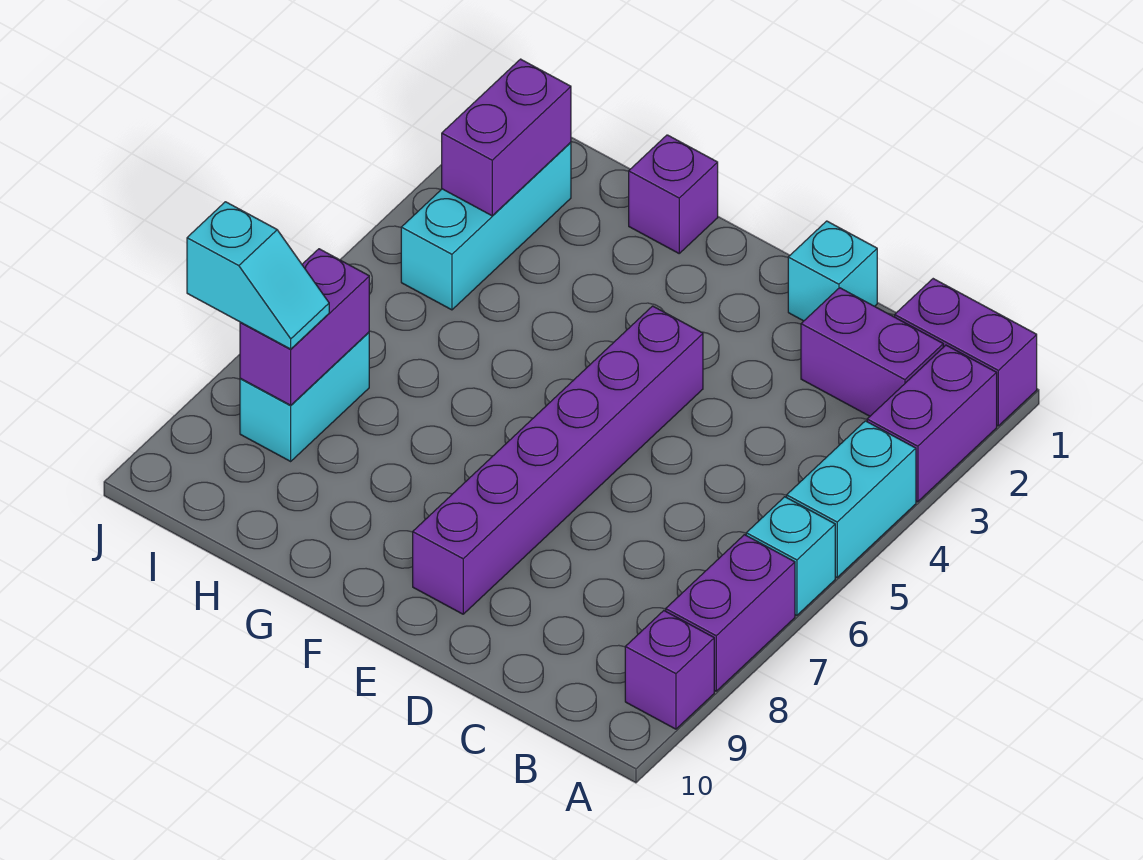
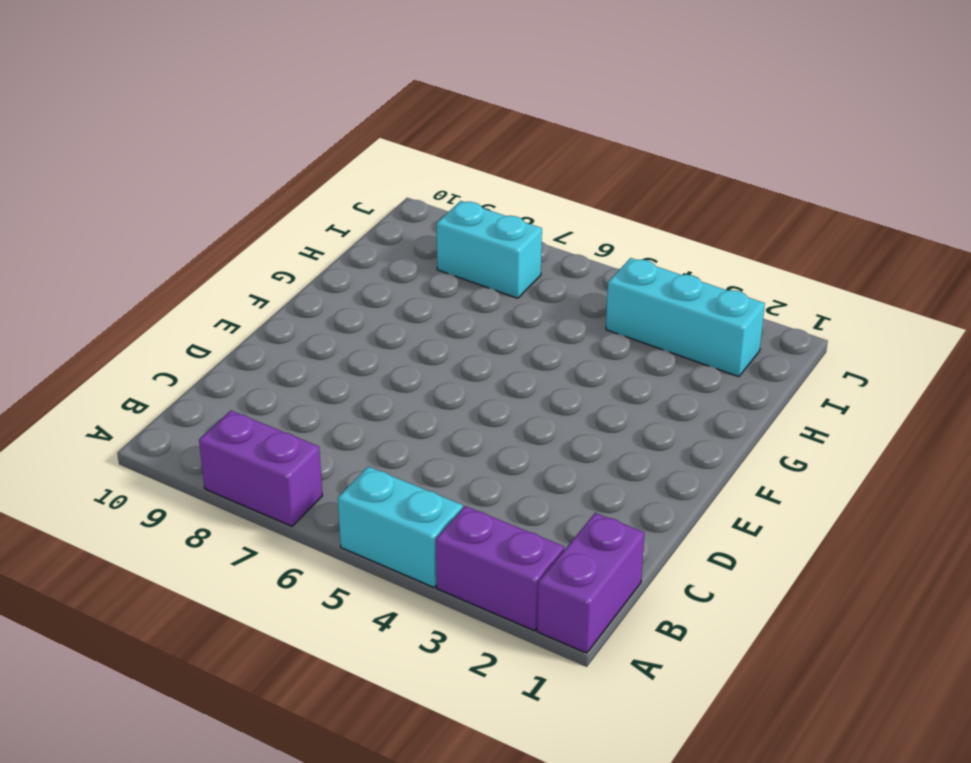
none -> cyan brick A6 level 1
none -> purple brick A9 level 1
none -> purple brick B2:C2 level 1

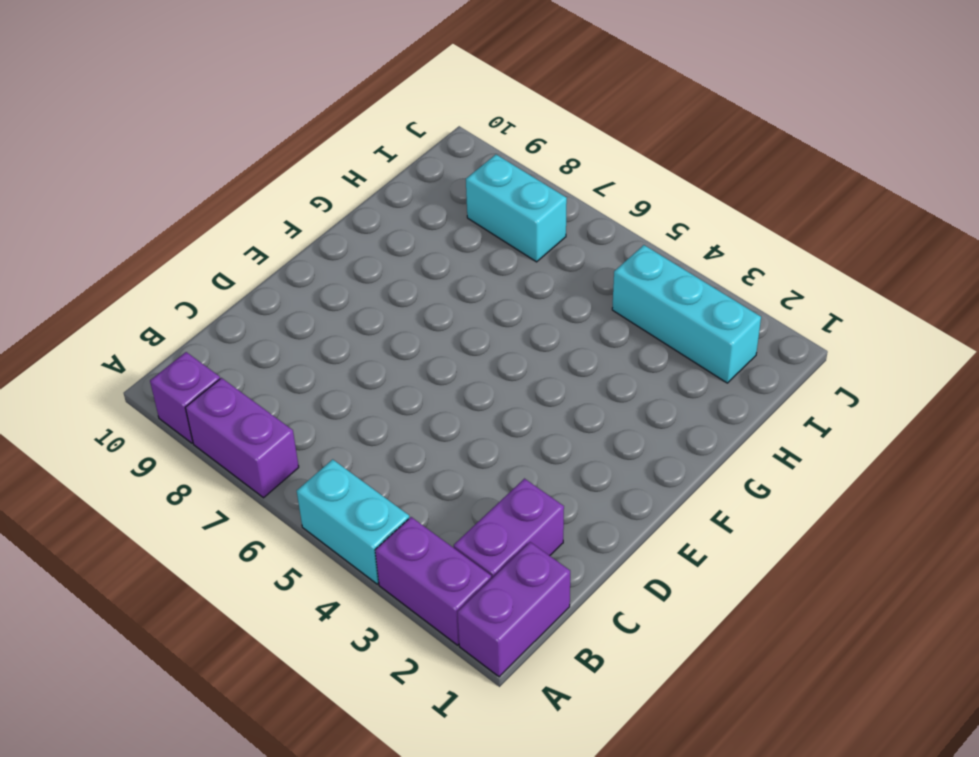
none -> cyan brick A6 level 1
none -> cyan brick D1 level 1
none -> purple brick E4:E9 level 1

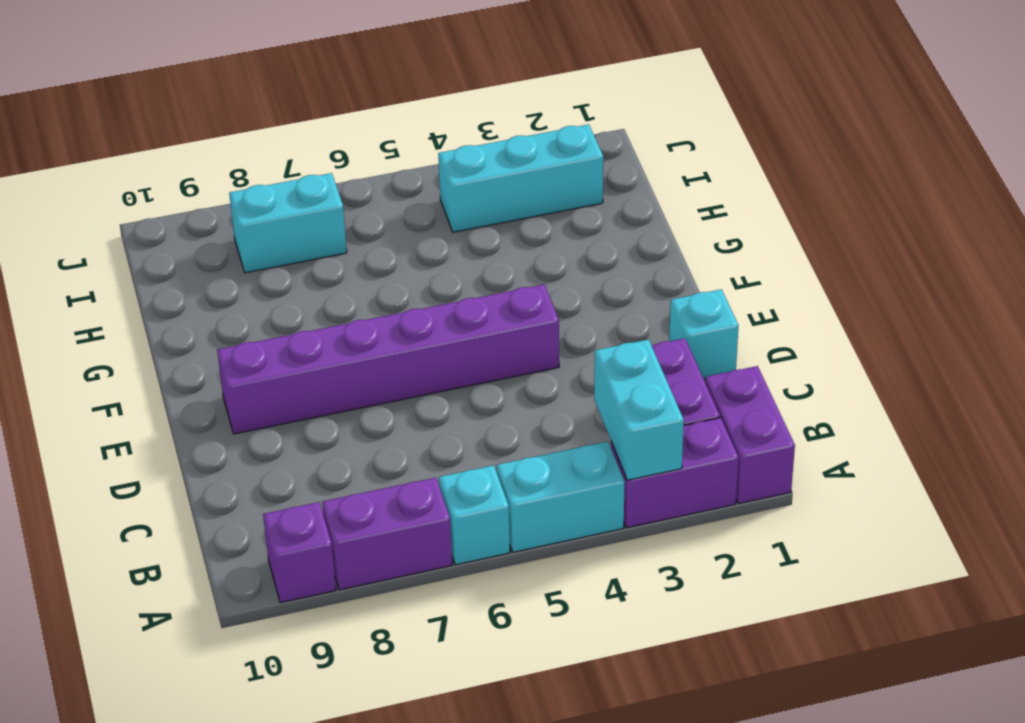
cyan brick A3:B3 level 2 -> none
none -> purple brick G1 level 1
none -> purple brick I2:I3 level 2
none -> purple brick I7:I8 level 2

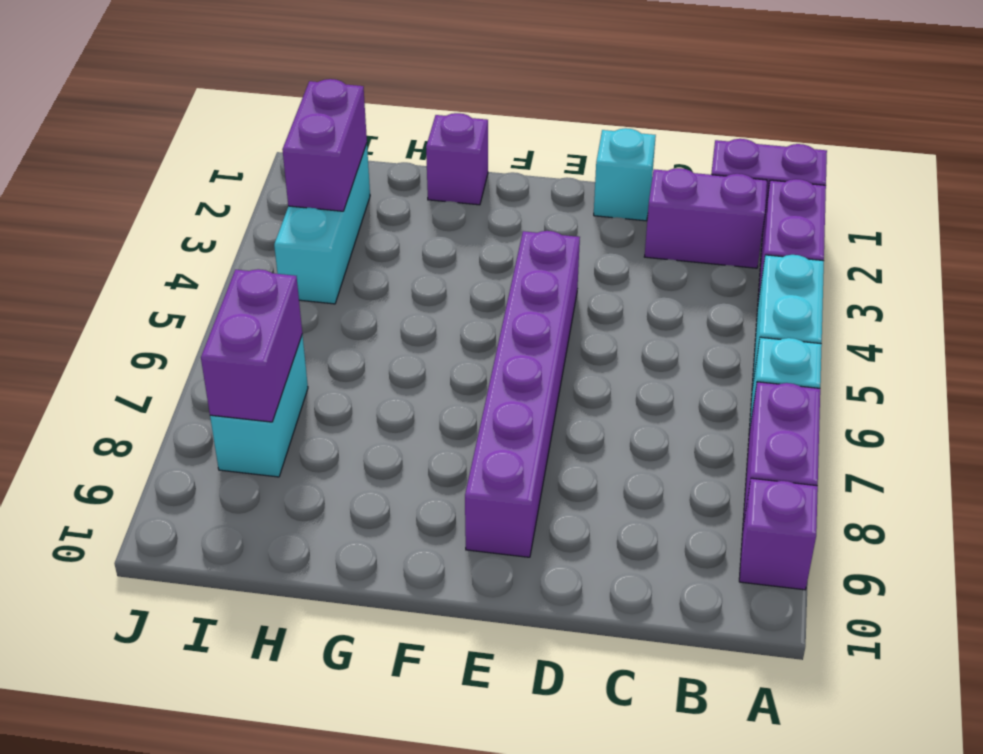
none -> cyan slope I8:J8 level 3 top J

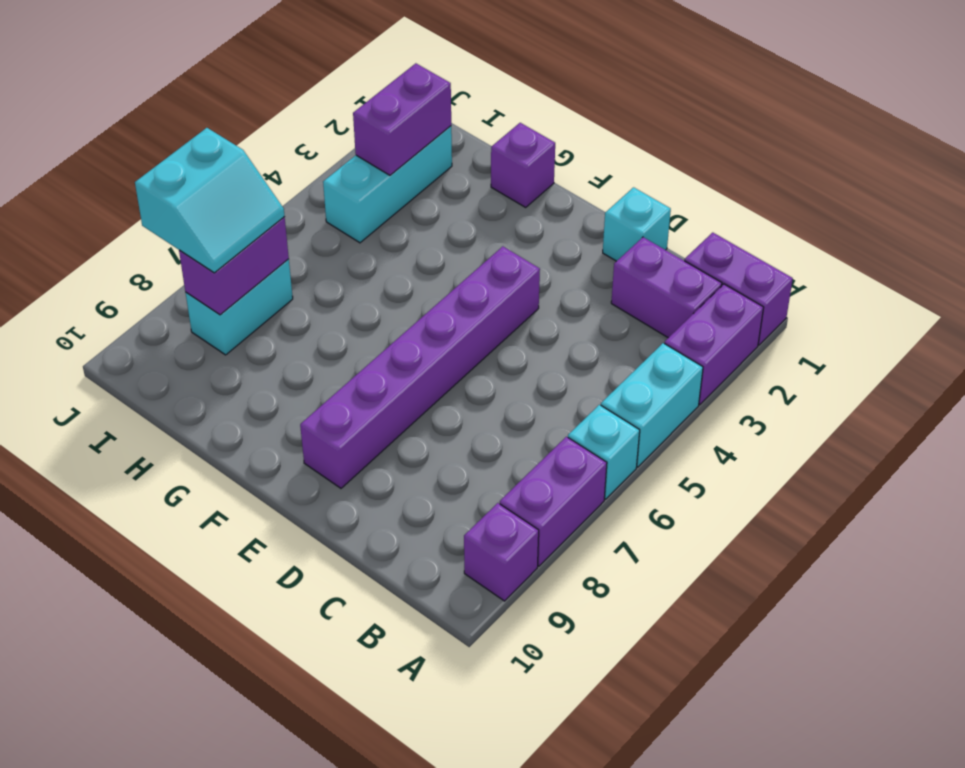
cyan slope I7:J8 level 3 top J -> cyan slope I8:J8 level 3 top J

